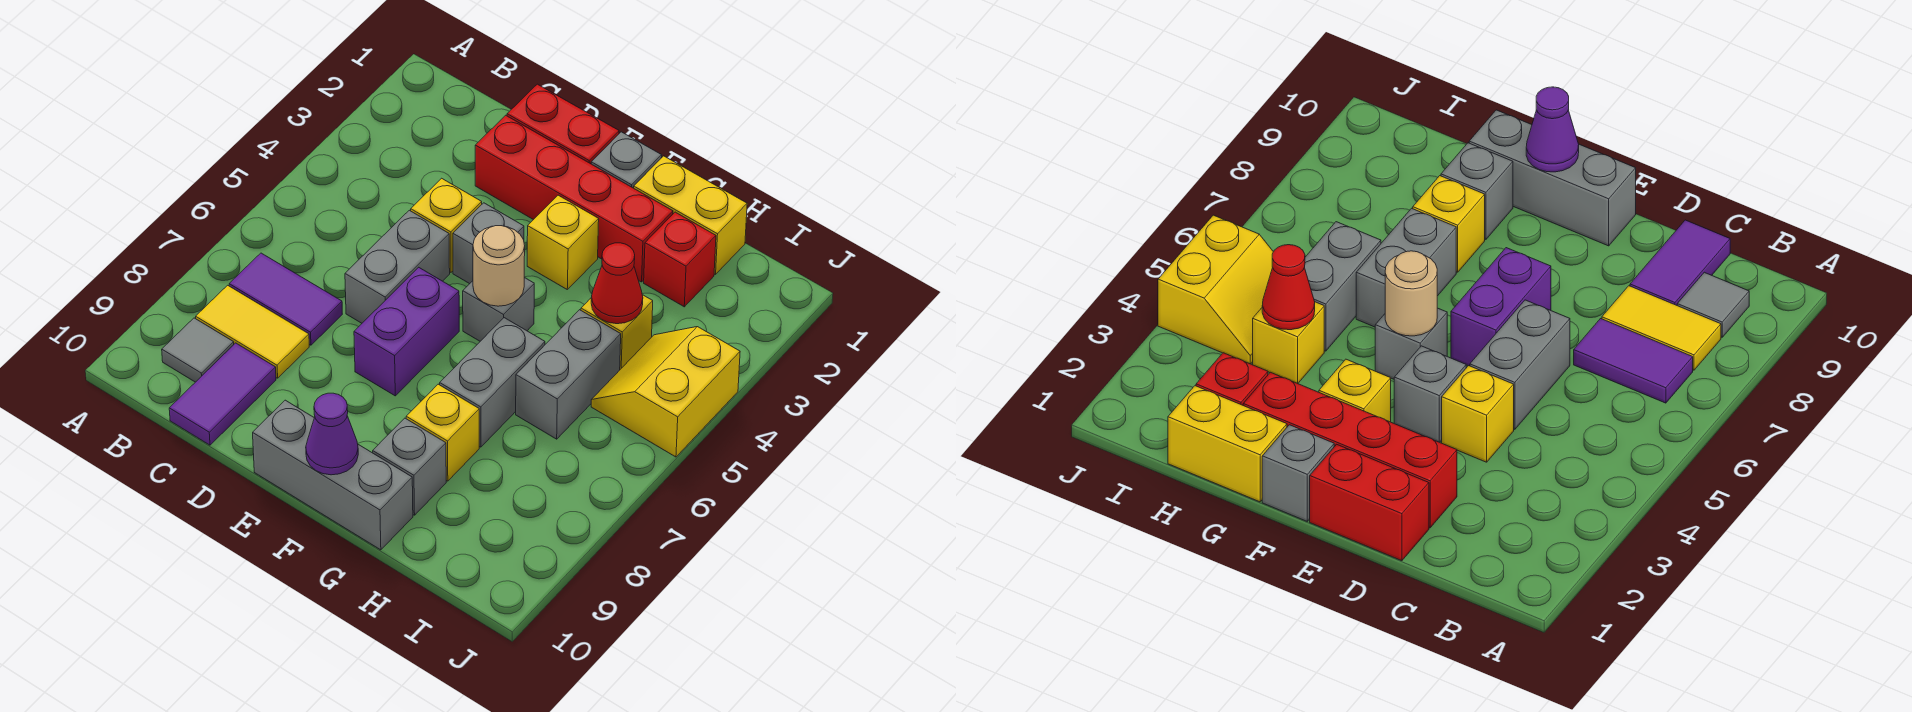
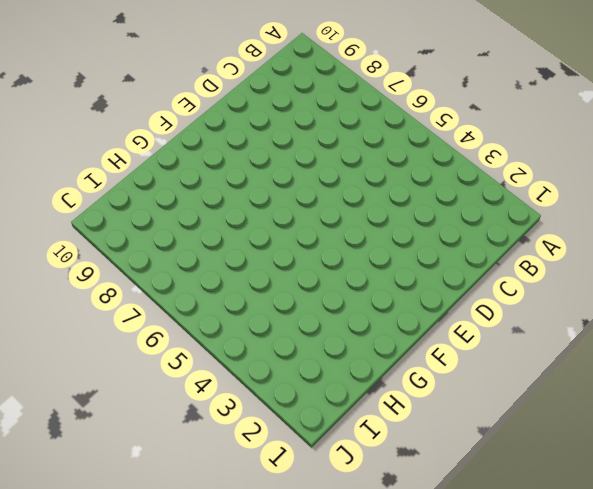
none -> purple tile B7:C7 level 1
none -> yellow tile B8:C8 level 1
none -> grey tile B9 level 1

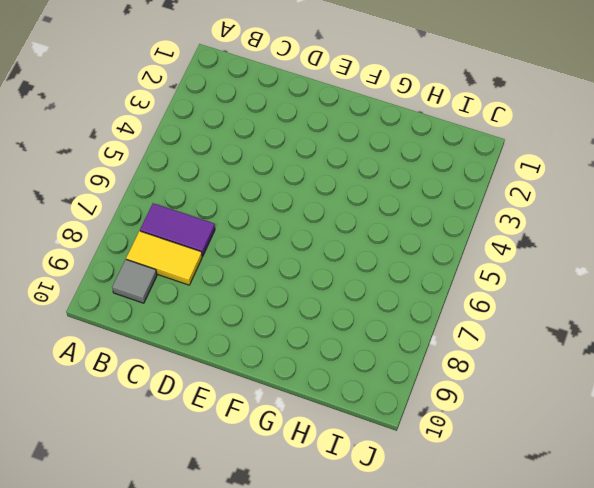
none -> purple tile C9:C10 level 1
none -> red brick D1:E1 level 1
none -> red brick D2:G2 level 1

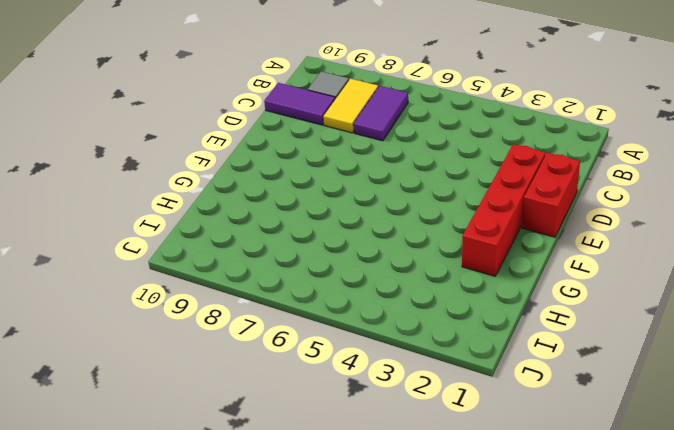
none -> yellow brick D4 level 1
none -> grey brick D5:D6 level 1
none -> grey brick E4 level 1

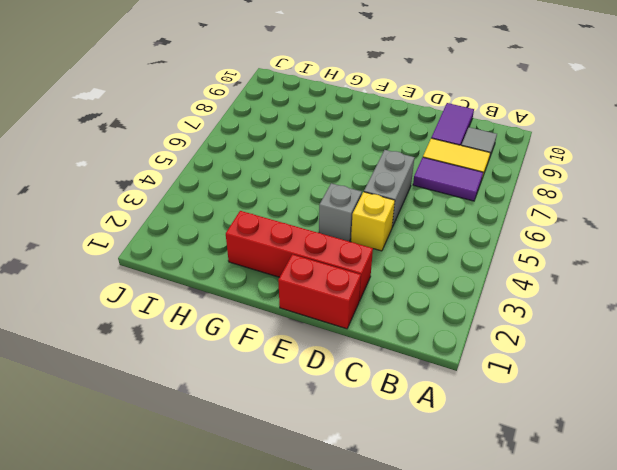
none -> purple brick E6:E7 level 1
none -> grey brick E10:G10 level 1
none -> grey brick F1 level 1

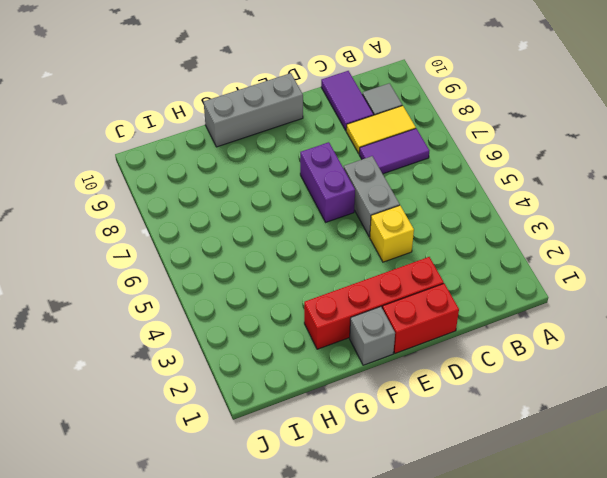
none -> grey brick E4 level 1
none -> yellow brick F3 level 1
none -> grey brick F5 level 1

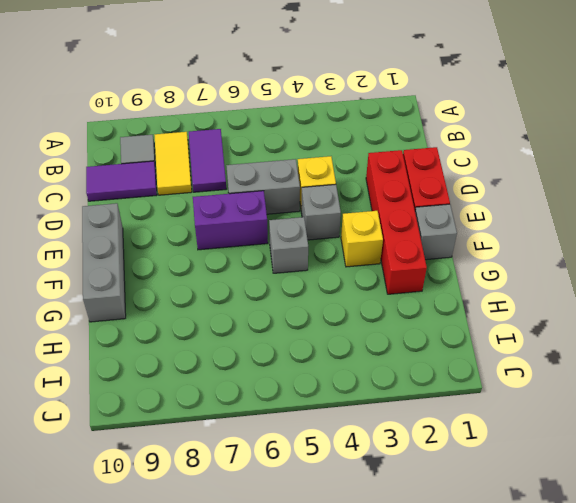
none -> yellow brick G1:H1 level 1
none -> grey brick G6:G7 level 1
none -> yellow brick G8 level 1

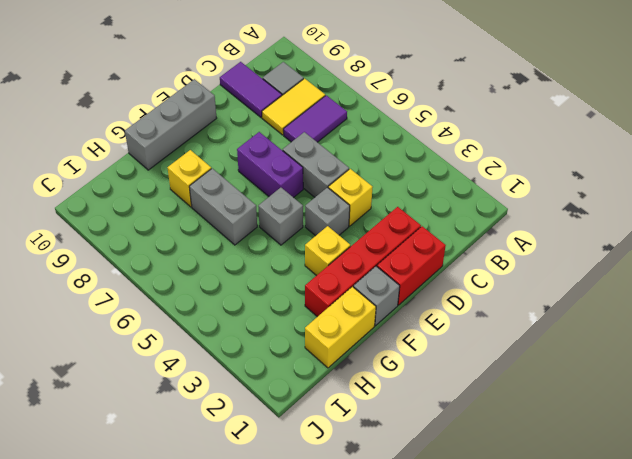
none -> grey brick G9 level 1
none -> red brick H2 level 1
none -> yellow brick H4 level 1

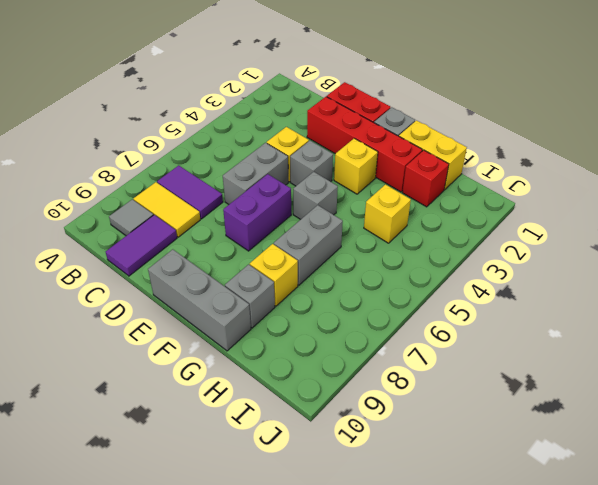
none -> grey brick H5:H6 level 1
none -> yellow slope I4:J5 level 1 top J
none -> tan round brick F5 level 2

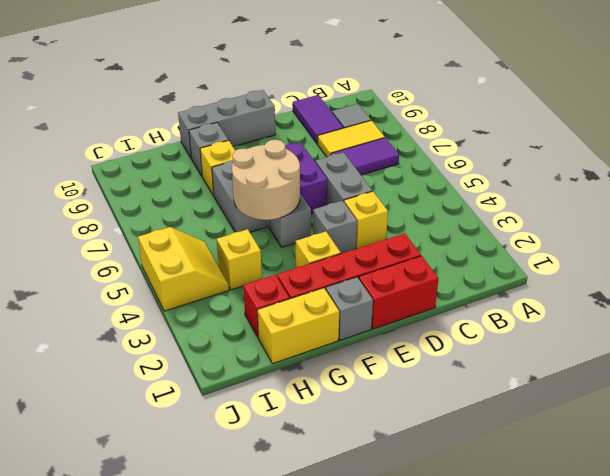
tan round brick F5:G6 level 2 -> tan round brick F5 level 2
none -> grey brick H5:H6 level 1
none -> purple cone F10 level 2
none -> red cone H4 level 2

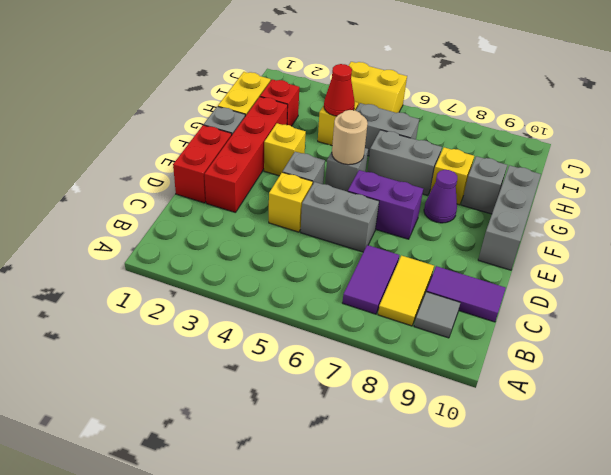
purple cone F8 level 1 -> purple cone F10 level 2

